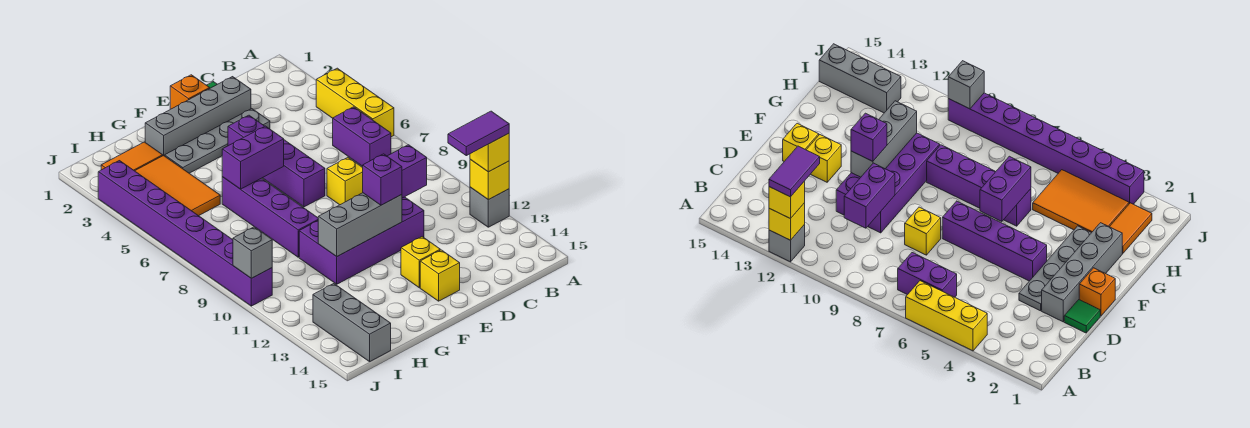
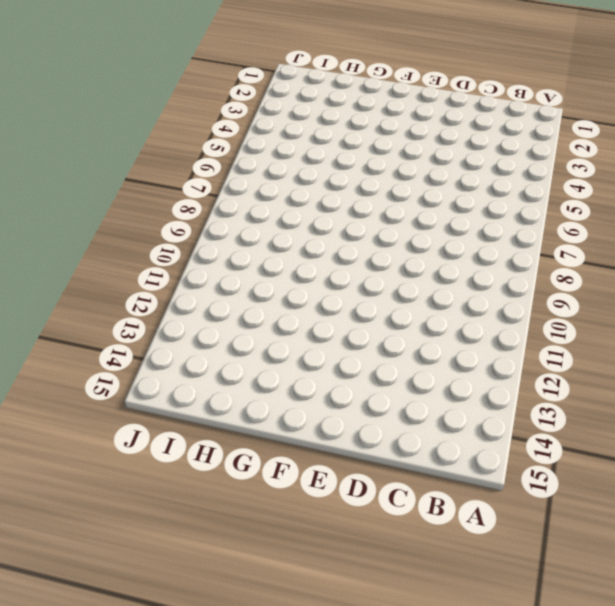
none -> yellow brick A4:A6 level 1
none -> grey brick A12 level 1
none -> purple brick B6:B7 level 1

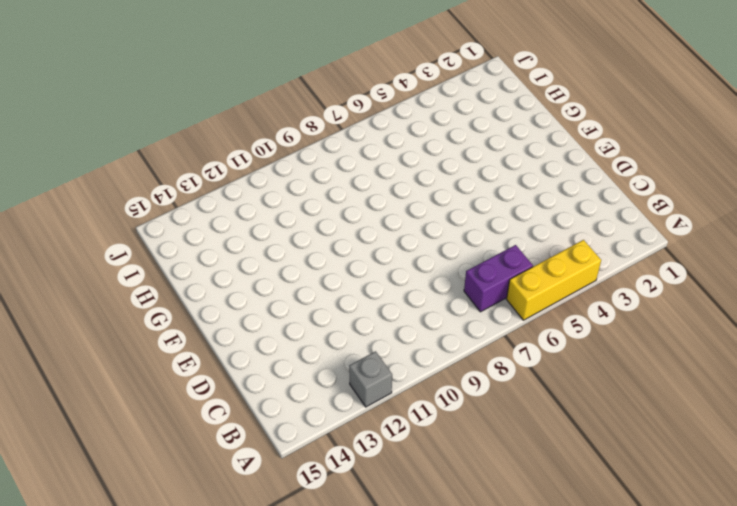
none -> green tile D1 level 1
none -> grey brick D2:G2 level 1
none -> grey plate D3:G3 level 1

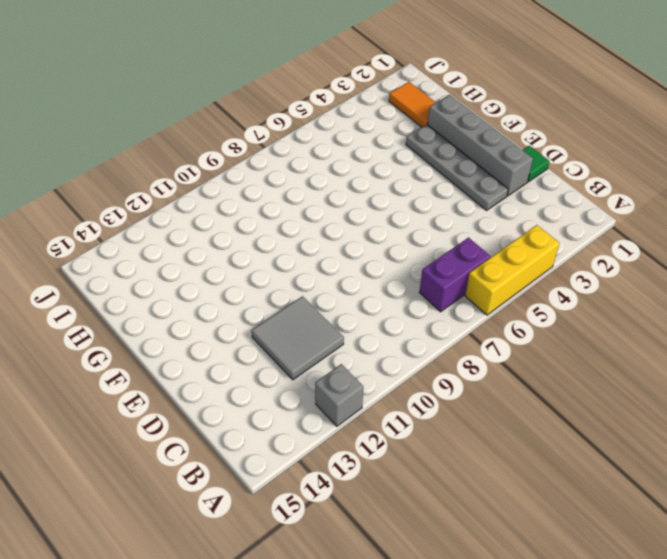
grey tile C11:D12 level 1 -> purple brick D10:G11 level 1
none -> yellow brick D8 level 1
none -> orange brick E1 level 1
none -> purple brick E4:E7 level 1

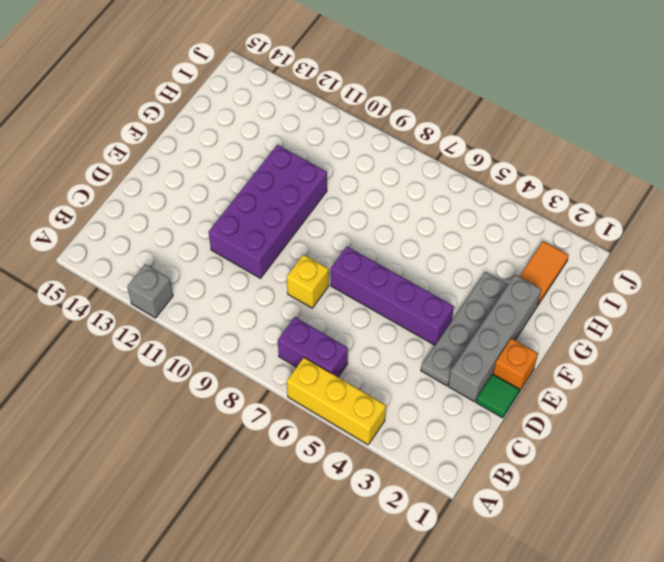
none -> yellow brick E13 level 1
none -> yellow brick E14 level 1
none -> purple brick G6:G9 level 1

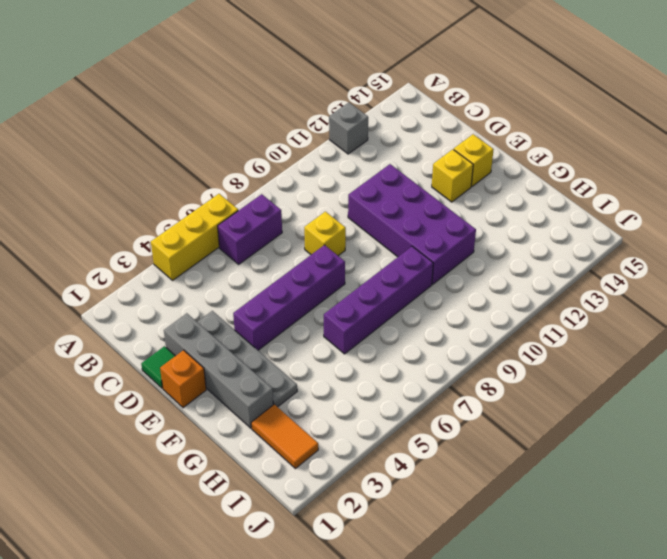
none -> orange tile H3:I5 level 1
none -> grey brick I13:I15 level 1
none -> purple brick J3:J10 level 1

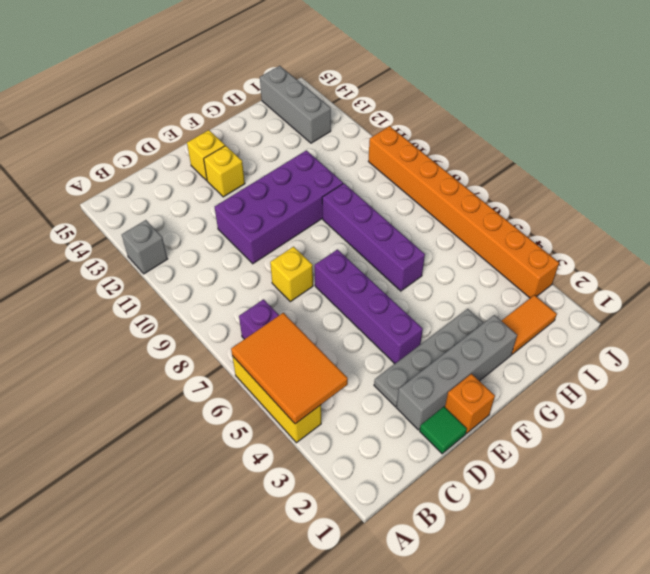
orange tile A4:B6 level 2 -> orange tile H3:I5 level 1
orange brick J3:J10 level 1 -> purple brick J3:J10 level 1
none -> yellow brick A12 level 2
none -> purple brick C10:D10 level 2
none -> grey brick E11:G11 level 2

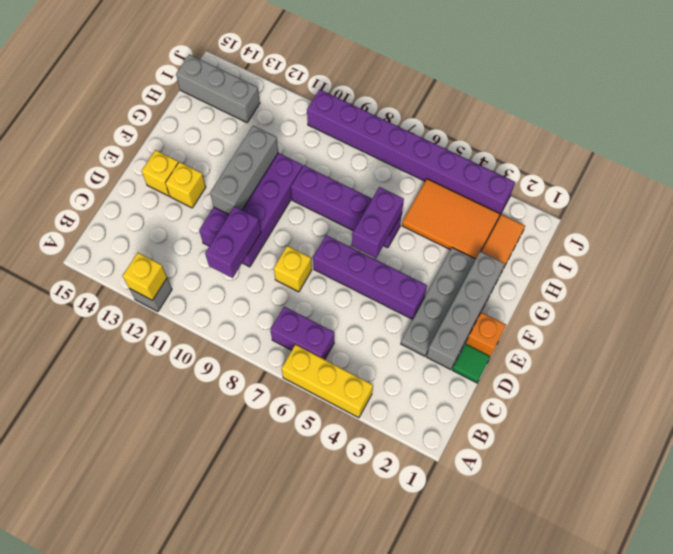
none -> grey brick J10 level 2
none -> yellow brick A12 level 3
none -> purple brick E11 level 3

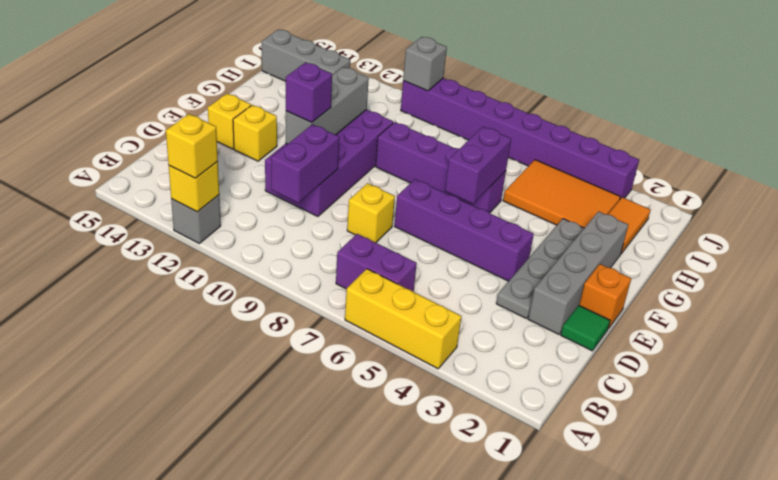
none -> purple tile A12:B12 level 4

